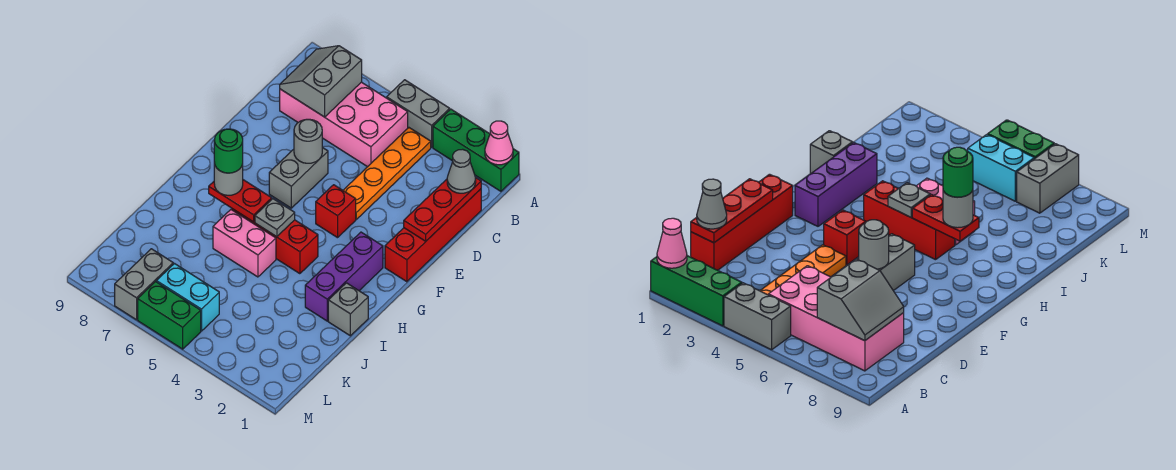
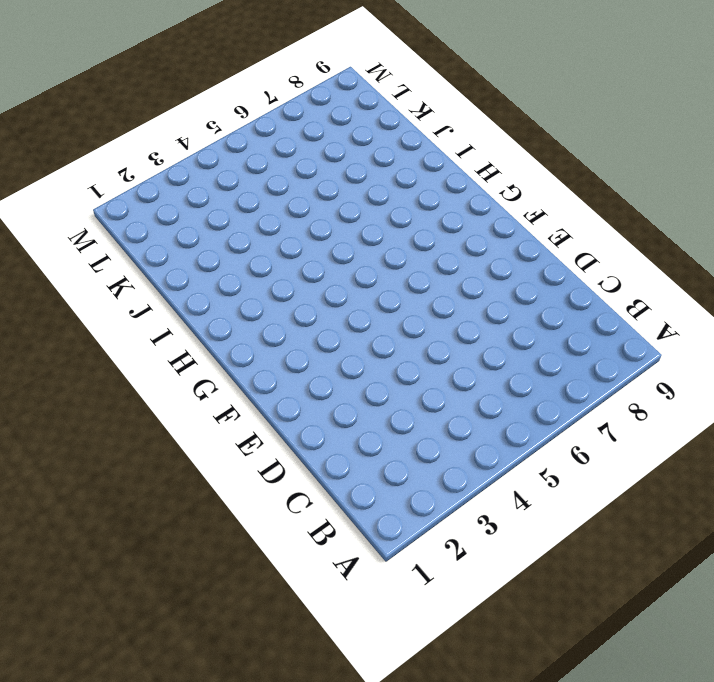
none -> green brick A1:A3 level 1
none -> grey brick A4:A5 level 1
none -> orange plate B4:E4 level 1

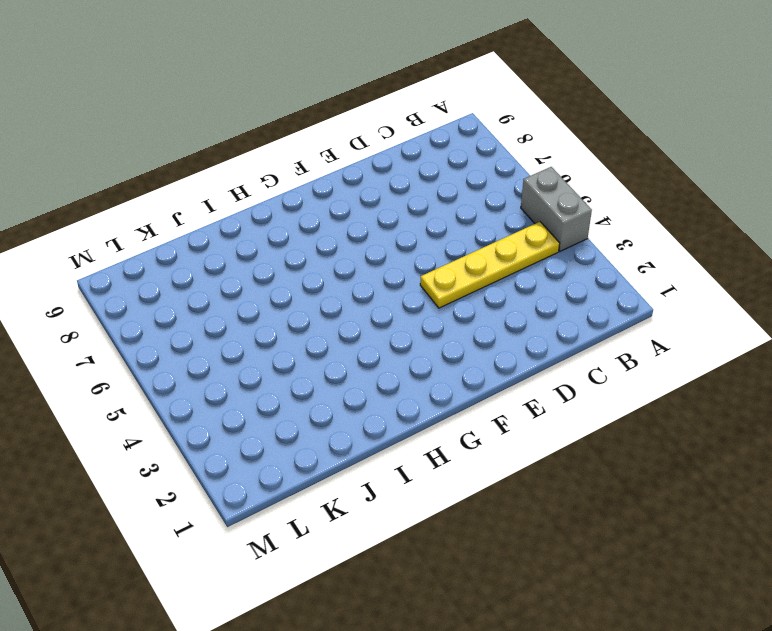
yellow plate B4:E4 level 1 -> orange plate B4:E4 level 1
none -> green brick A1:A3 level 1
none -> pink brick B5:C8 level 1
none -> red brick C1:F1 level 1

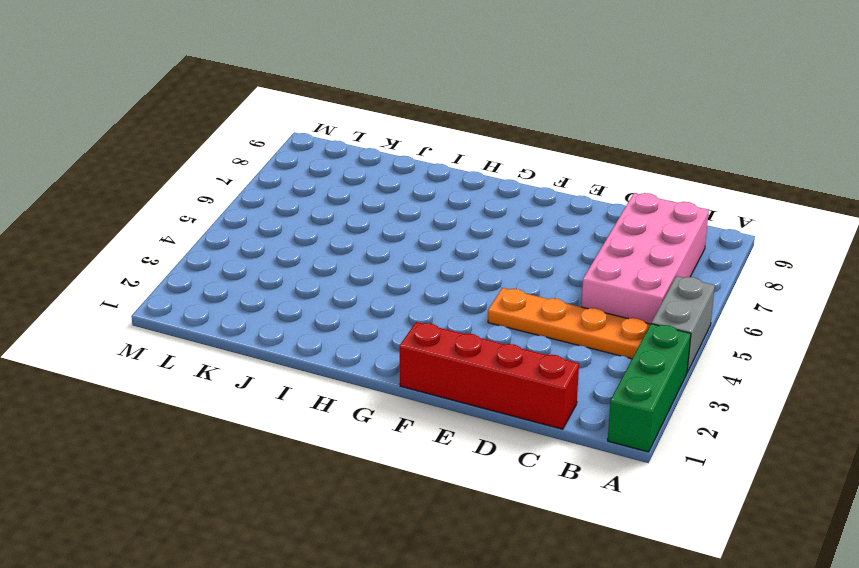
none -> grey brick E6:F6 level 1
none -> red brick F4 level 1
none -> purple brick G2:I2 level 1

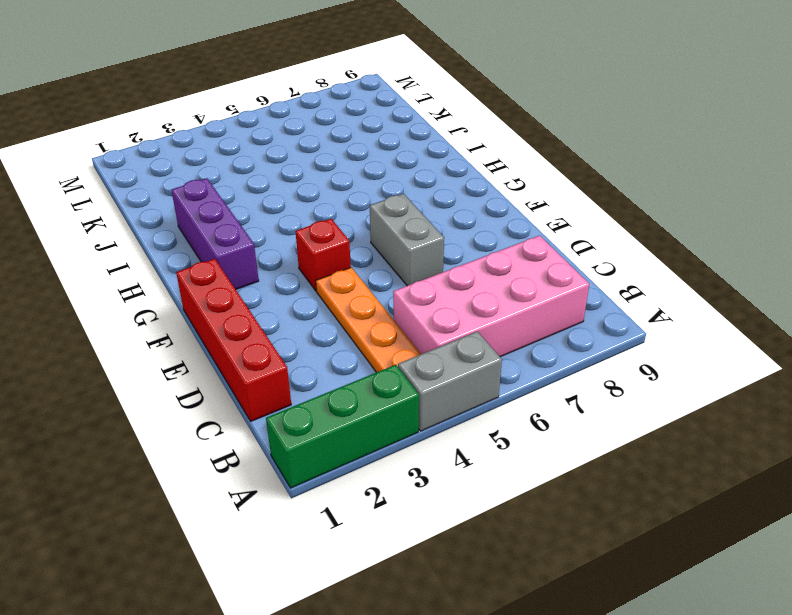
none -> red brick H4:H6 level 1
none -> grey brick I1 level 1
none -> pink brick I5:I6 level 1

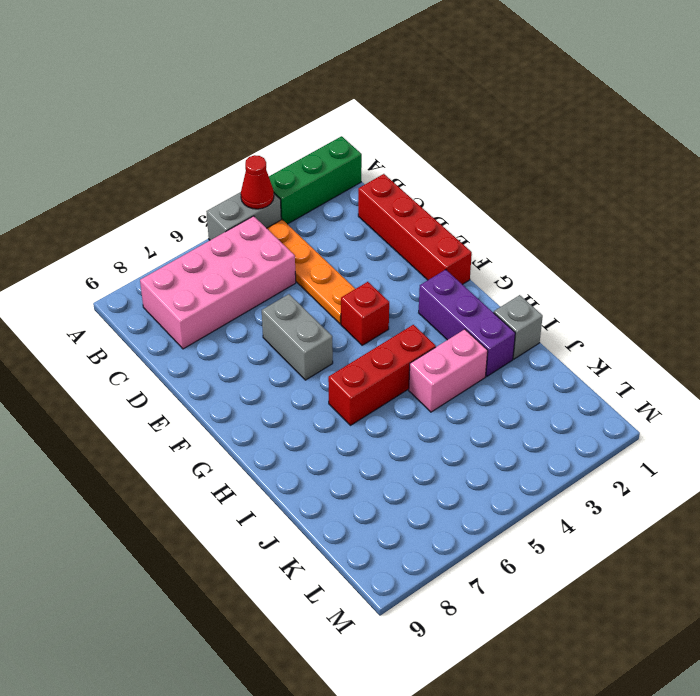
red cone A4 level 2 -> none
pink brick I3:I4 level 1 -> pink brick I5:I6 level 1
none -> cyan brick L5:L6 level 1
none -> grey brick L7:M7 level 1
none -> green brick M5:M6 level 1

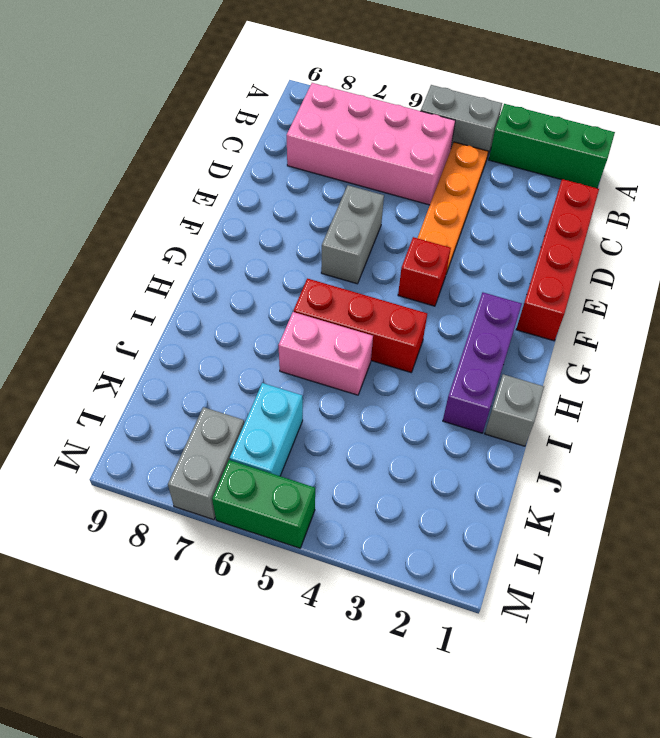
cyan brick K6:L6 level 1 -> cyan brick L5:L6 level 1
none -> pink cone A1 level 2
none -> grey slope B7:C8 level 2 top 7
none -> red plate C1:E1 level 2

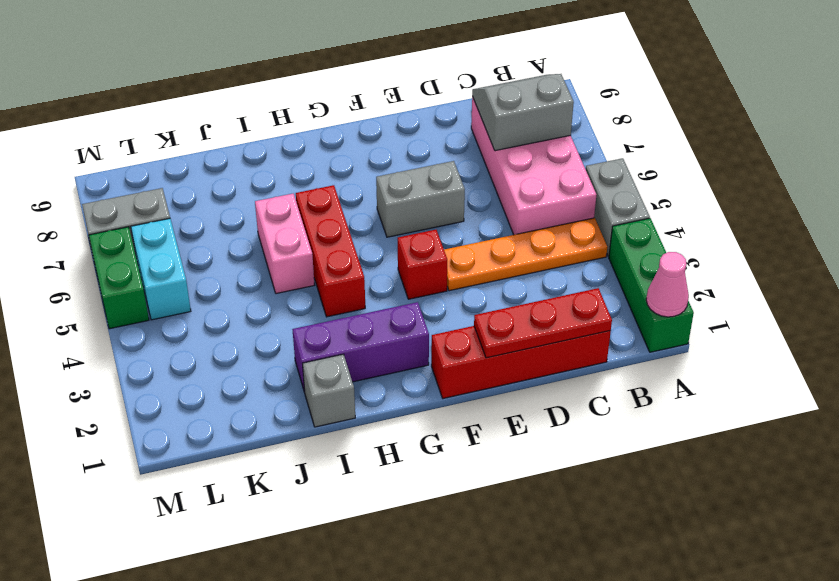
none -> grey round brick E6 level 2
none -> grey plate H5 level 2
none -> red plate H6:H7 level 2

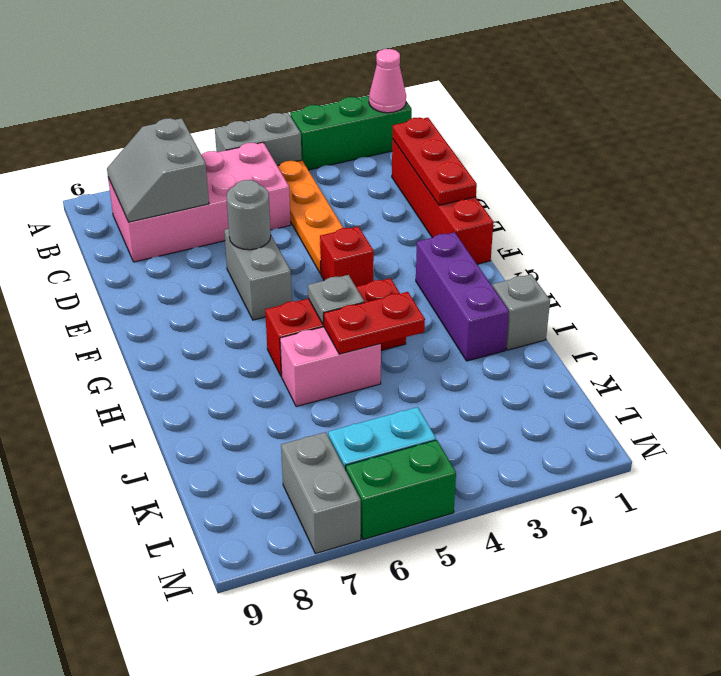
red plate I4:I5 level 2 -> red plate H6:H7 level 2
none -> grey cone C1 level 3
none -> grey round brick H7 level 3
none -> green round brick H7 level 4

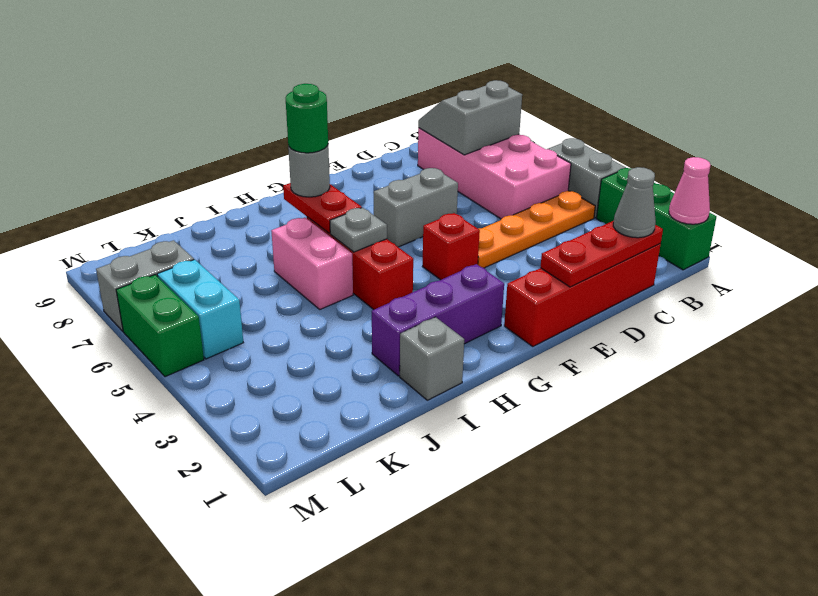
none -> grey round brick E6 level 2

